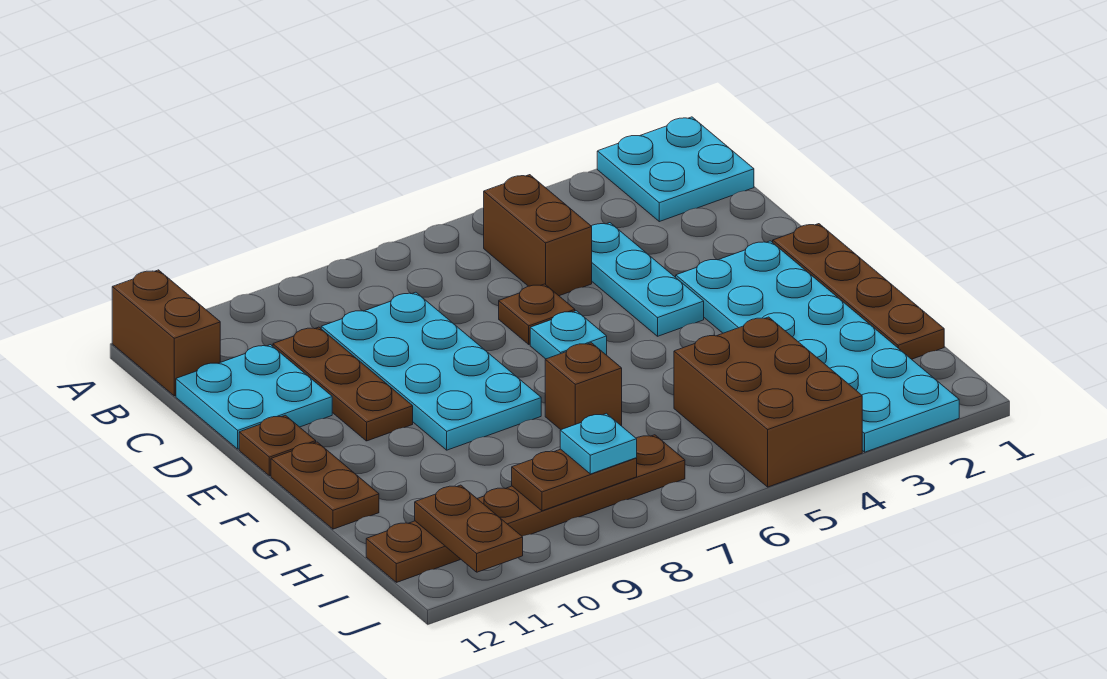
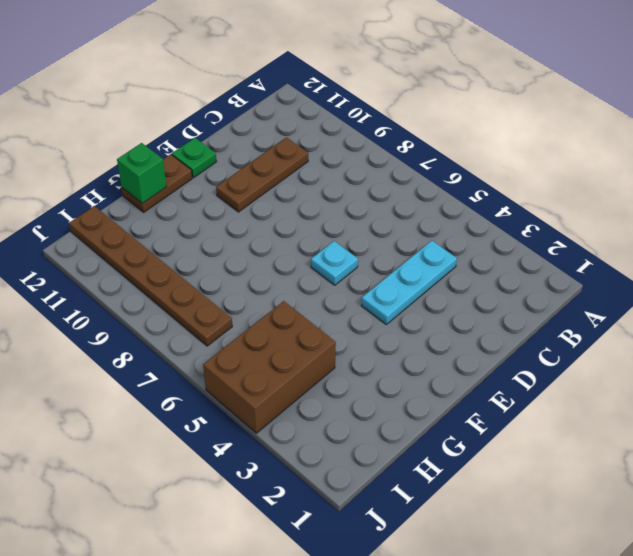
green plate E12 level 1 -> brown plate E12 level 1
green brick G12 level 2 -> none
none -> cyan plate A1:B2 level 1
none -> brown brick A12:B12 level 1
none -> brown brick B5:C5 level 1

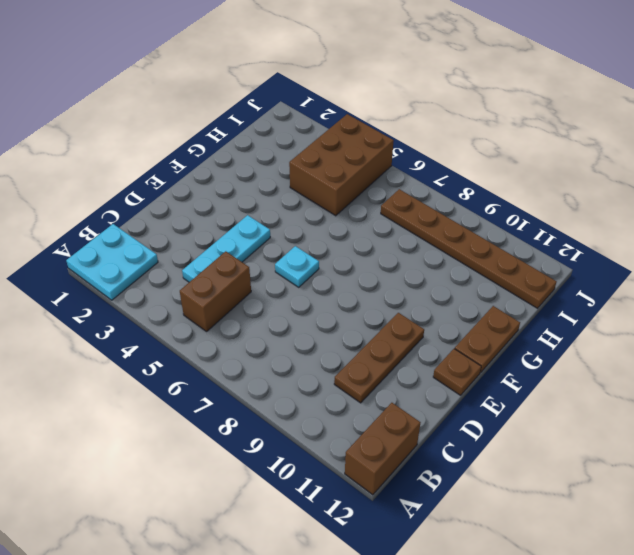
none -> cyan plate C8:F9 level 1
none -> cyan plate C11:D12 level 1
none -> brown plate D6 level 1

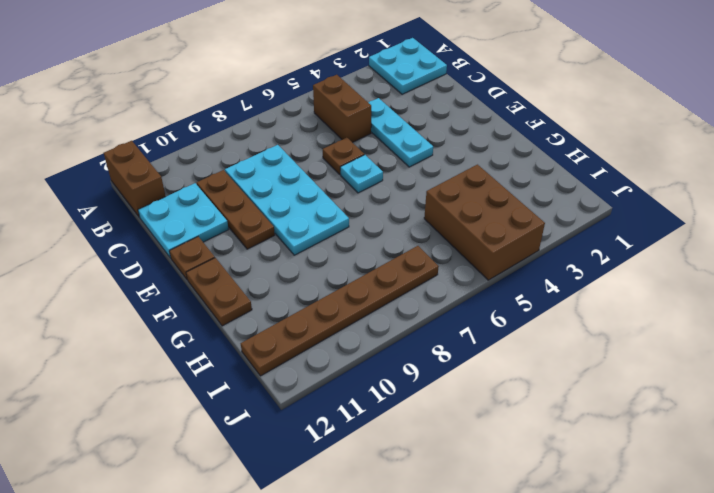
none -> brown plate E1:H1 level 1
none -> cyan plate E2:J3 level 1
none -> brown brick G7 level 1

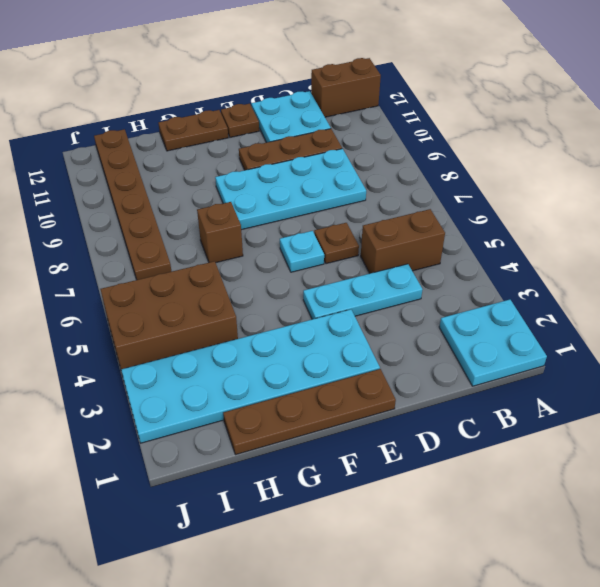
none -> brown plate I8:I9 level 2
none -> brown plate I11:J11 level 2
none -> cyan plate I8 level 3

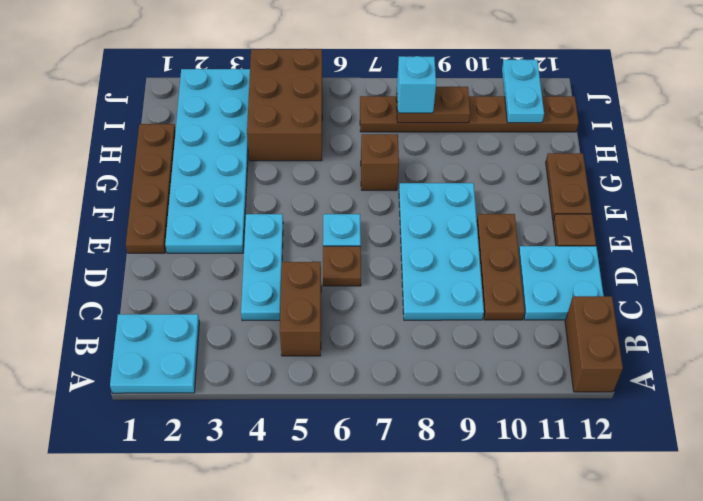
cyan brick I8 level 3 -> cyan plate I8 level 3
cyan plate I11:J11 level 2 -> brown plate I11:J11 level 2

